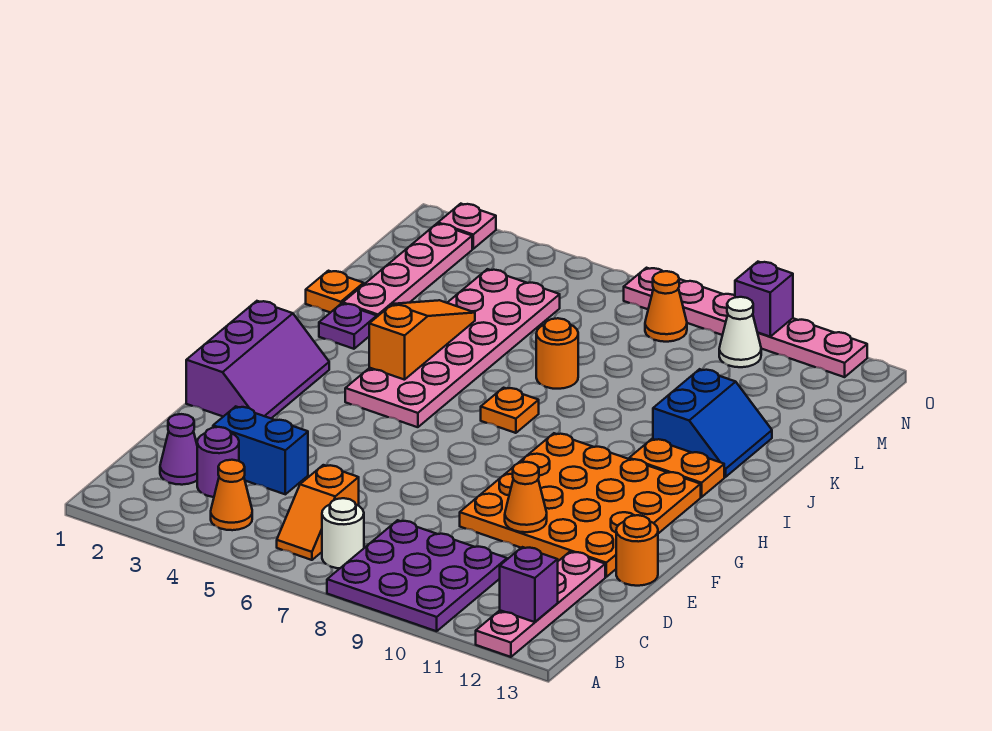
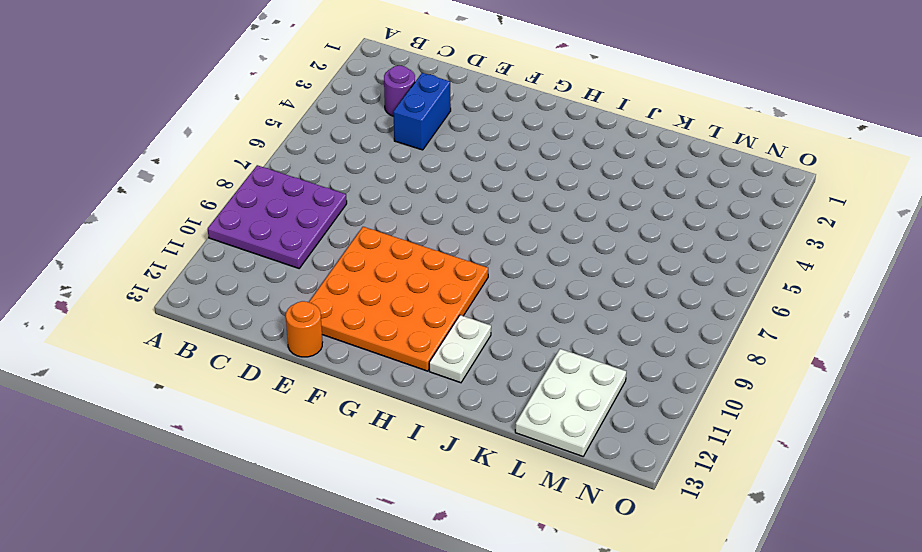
white plate I11:I12 level 1 -> orange plate I11:I12 level 1
white plate L11:M13 level 1 -> none
none -> pink plate A12:D12 level 1
none -> orange cone B4 level 1
none -> orange slope B6:C6 level 1 top C

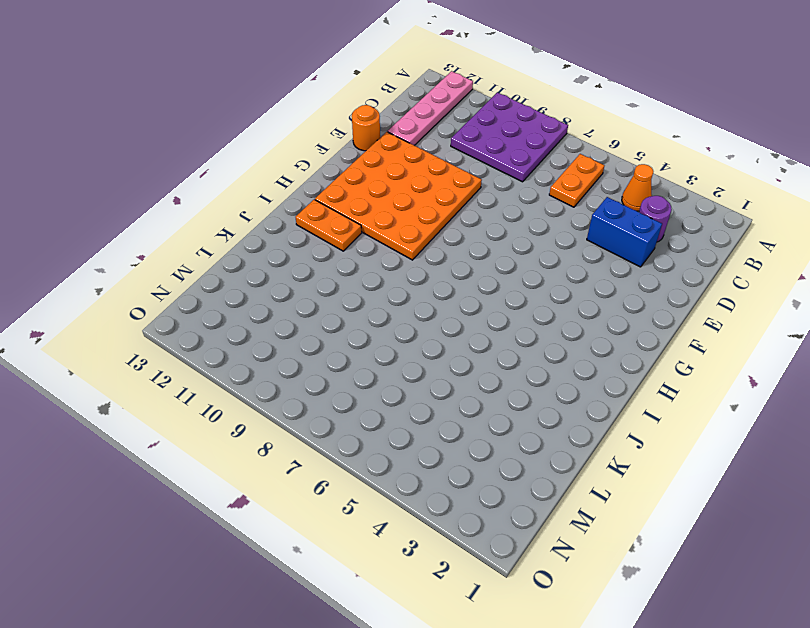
orange plate B6:C6 level 1 -> orange slope B6:C6 level 1 top C
none -> white round brick B7 level 1
none -> purple cone C2 level 1
none -> purple slope F1:H2 level 1 top 1

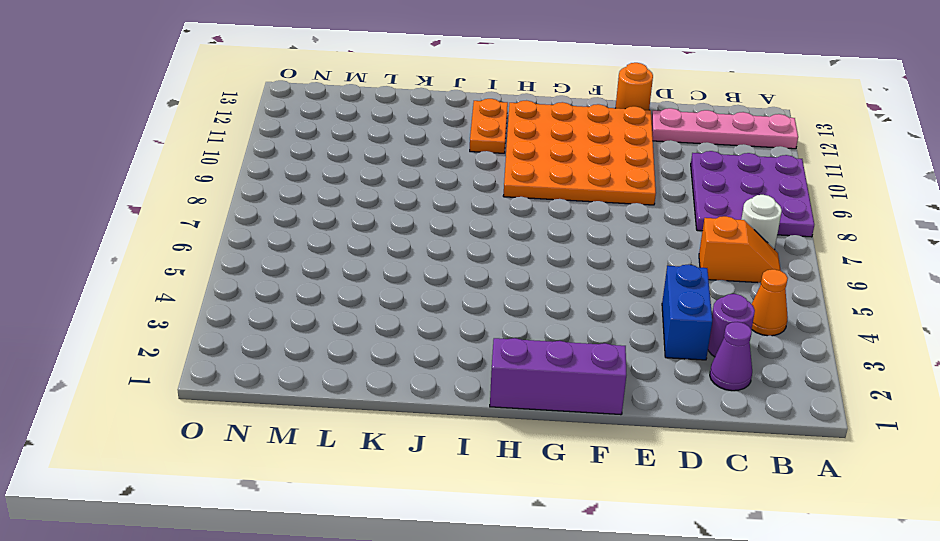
none -> pink plate H4:M5 level 1
none -> orange plate I7 level 1
none -> purple plate J2 level 1

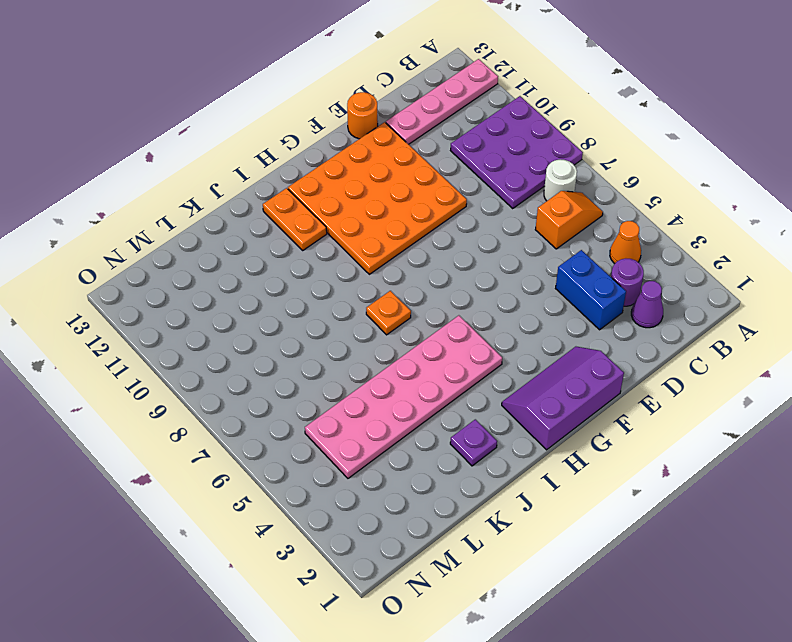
none -> blue slope J11:K12 level 1 top 11
none -> orange plate K1 level 1
none -> pink plate K2:N2 level 1

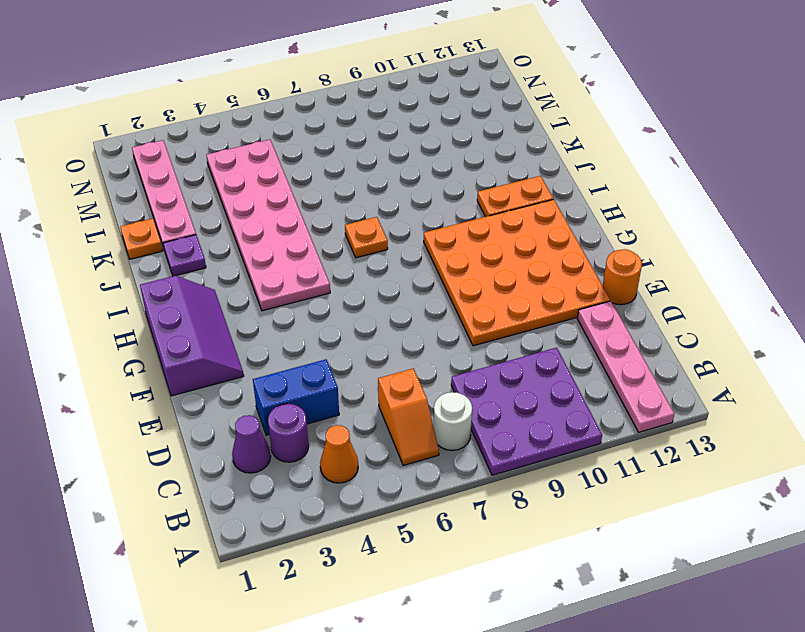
none -> blue slope J11:K12 level 1 top 11
none -> orange round brick K7 level 1
none -> orange cone N8 level 1

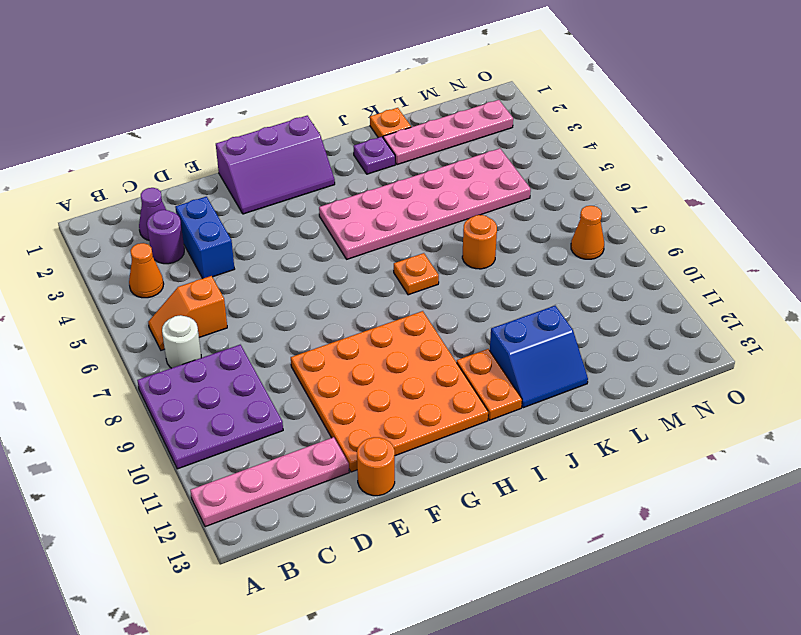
none -> white cone N10 level 1
none -> pink plate O2 level 1
none -> pink plate O7:O12 level 1

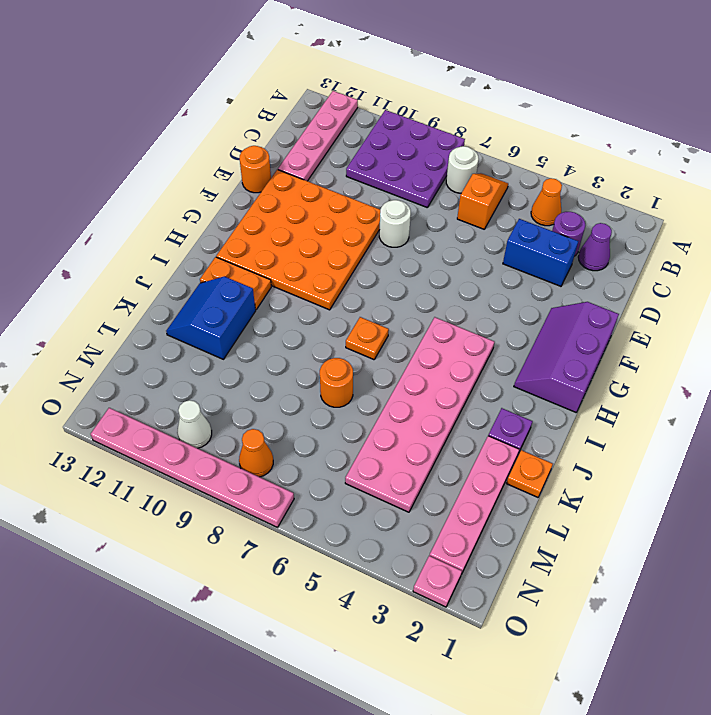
white round brick E8 level 1 -> none
none -> purple brick B12 level 2
none -> orange cone E10 level 2
none -> orange slope I4:K4 level 2 top I

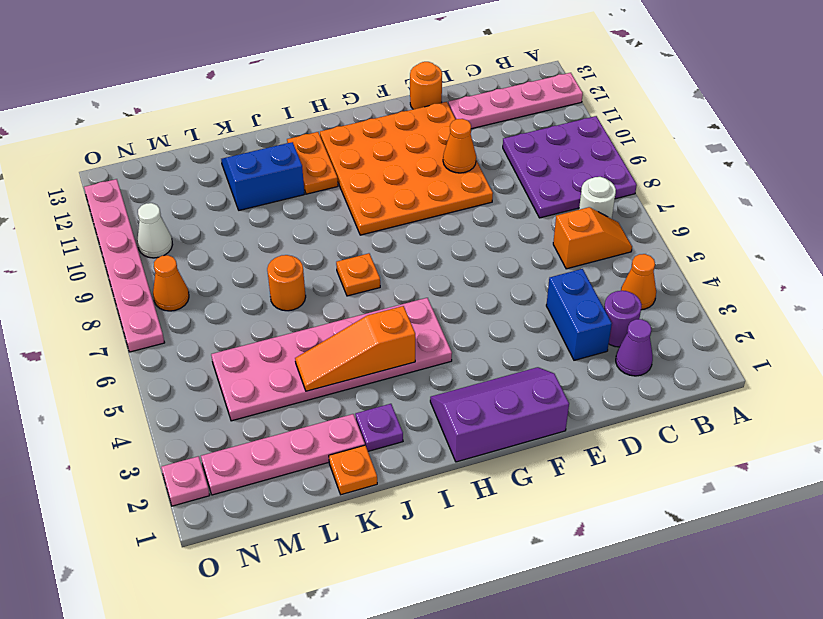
none -> purple brick B12 level 2
none -> purple brick O10 level 2

